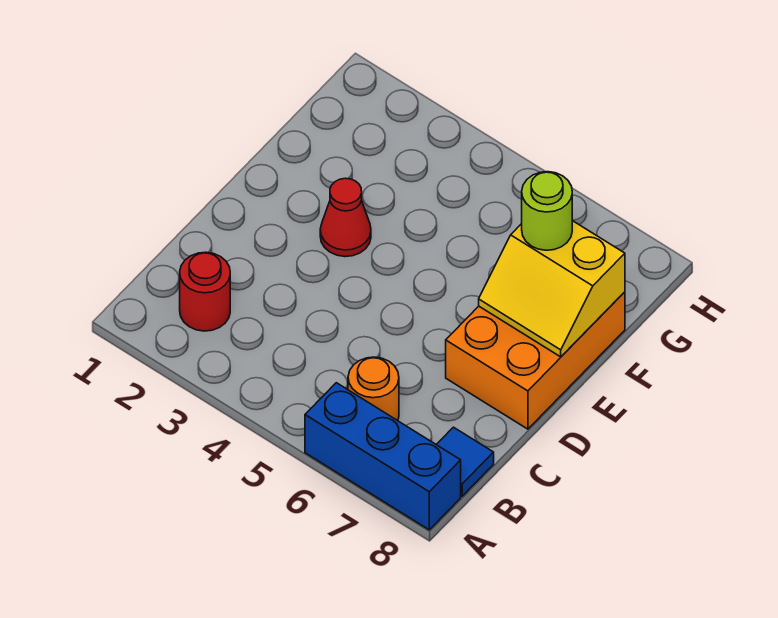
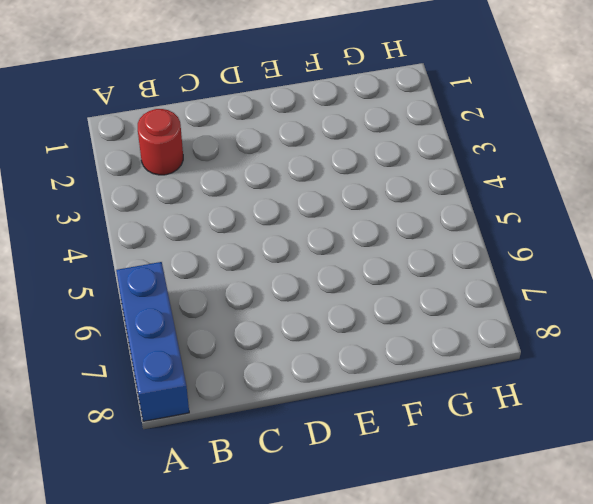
none -> orange round brick B6 level 1
none -> blue tile B8 level 1

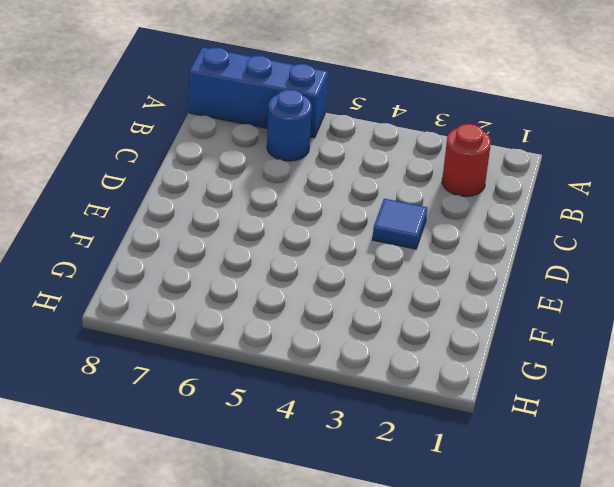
blue round brick B6 level 1 -> orange round brick B6 level 1
blue tile D3 level 1 -> blue tile B8 level 1
none -> orange brick D7:F8 level 1
none -> red cone E3 level 1

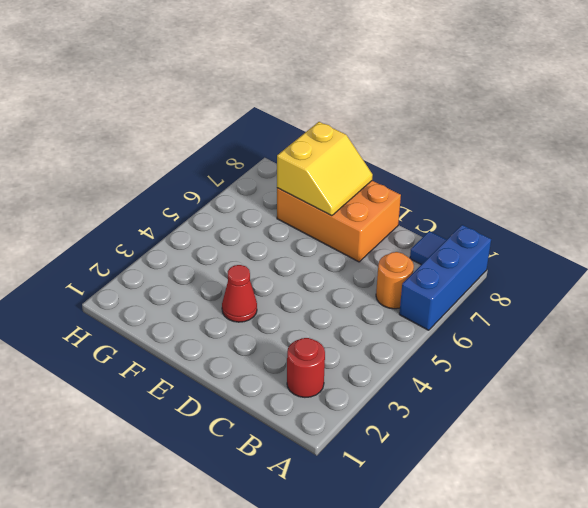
none -> lime round brick F7 level 3

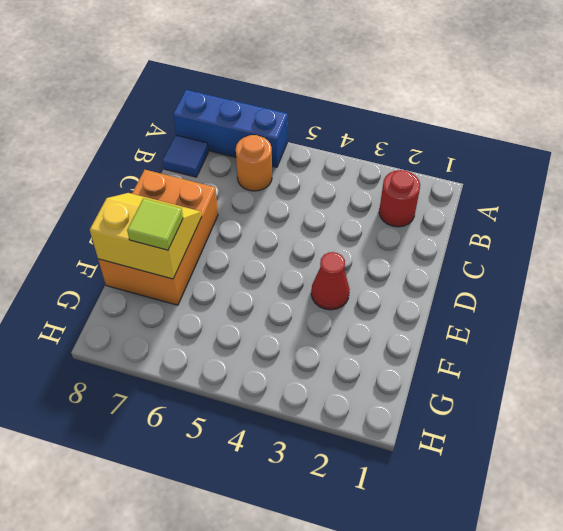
lime tile F7 level 3 -> lime round brick F7 level 3

